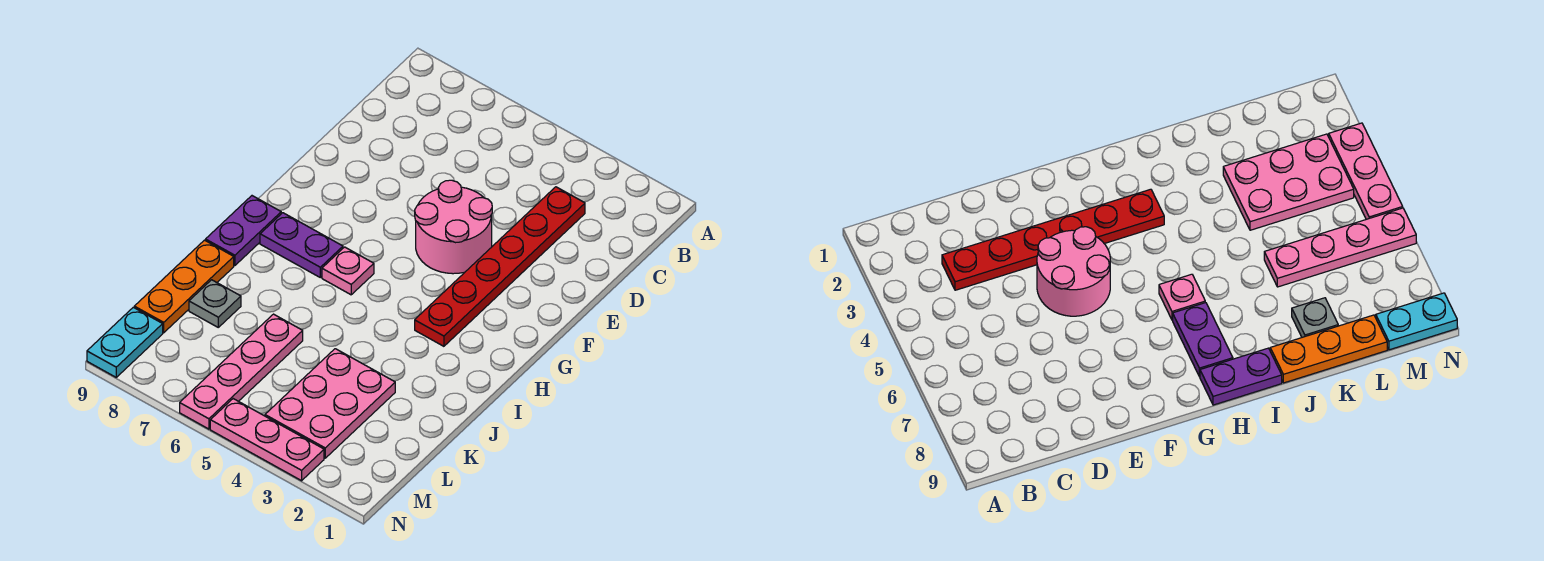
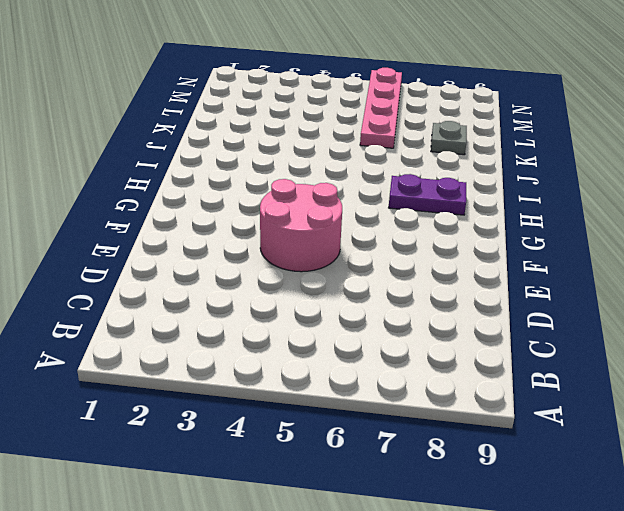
none -> red plate C3:H3 level 1
none -> pink plate H6 level 1

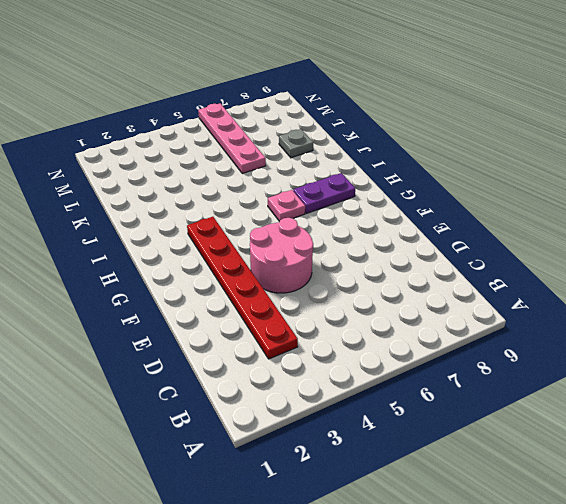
none -> purple plate H9:I9 level 1
none -> orange plate J9:L9 level 1

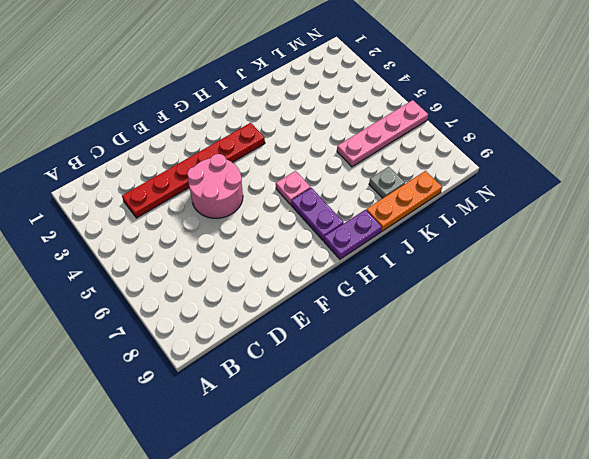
none -> pink plate K3:M4 level 1
none -> cyan plate M9:N9 level 1

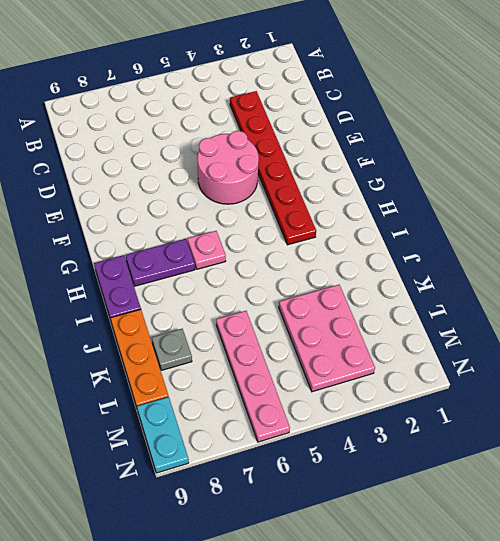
none -> pink plate N3:N5 level 1

